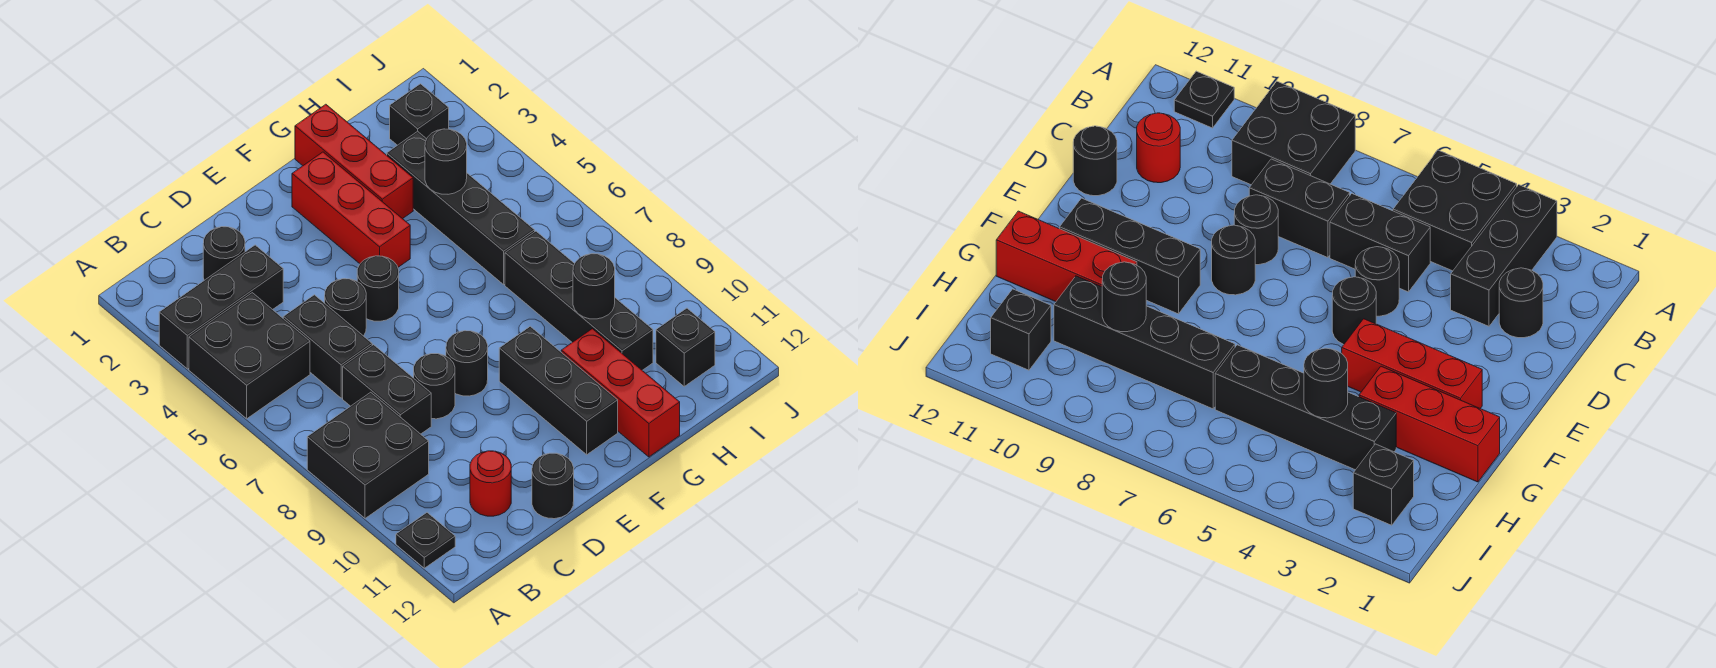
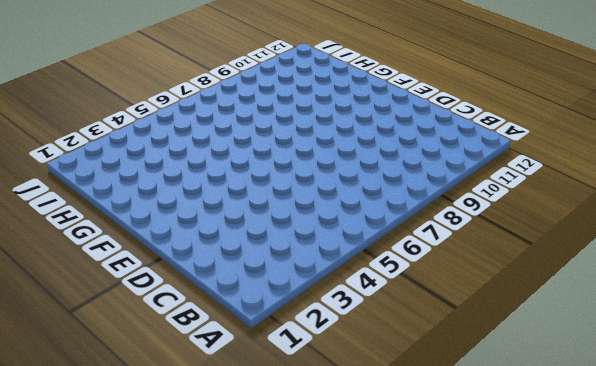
none -> black brick A3:C3 level 1
none -> black brick A4:B5 level 1
none -> black brick A8:B9 level 1

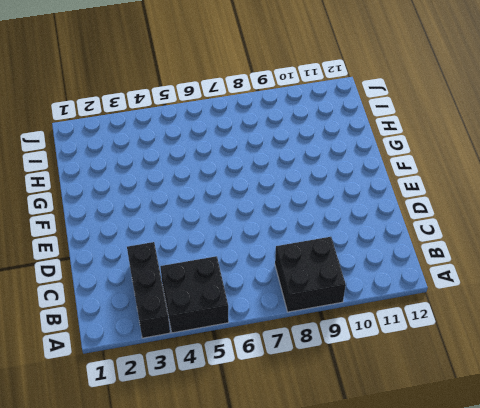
none -> black plate A11 level 1
none -> black round brick C2 level 1
none -> black brick C5:C6 level 1

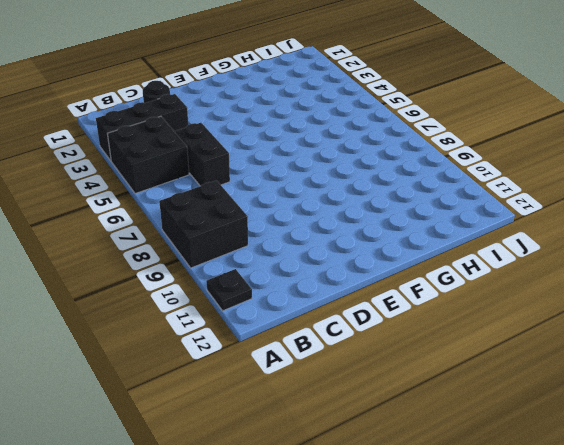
none -> black brick C7:C8 level 1
none -> red round brick C11 level 1
none -> black round brick D5 level 1

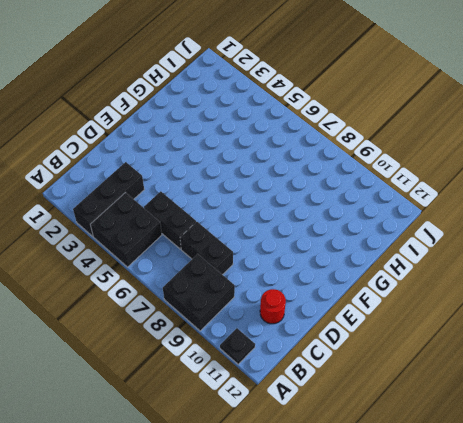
none -> black round brick C2 level 1
none -> black round brick D5 level 1
none -> black round brick D8 level 1

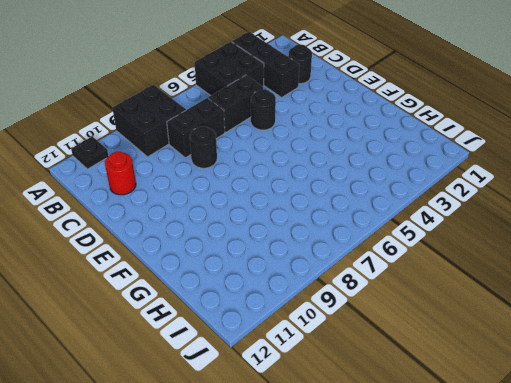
none -> black round brick D12 level 1
none -> black round brick E5 level 1
none -> black round brick E8 level 1

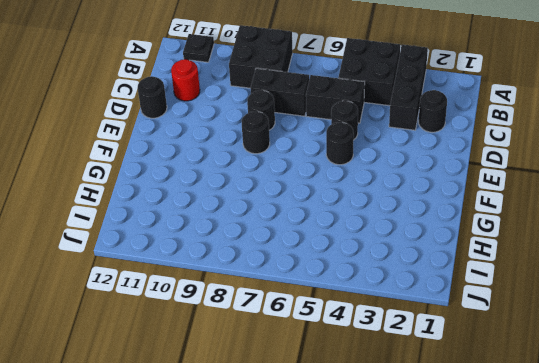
none -> red brick F2:F4 level 1
none -> black brick F9:F11 level 1
none -> red brick G1:G3 level 1

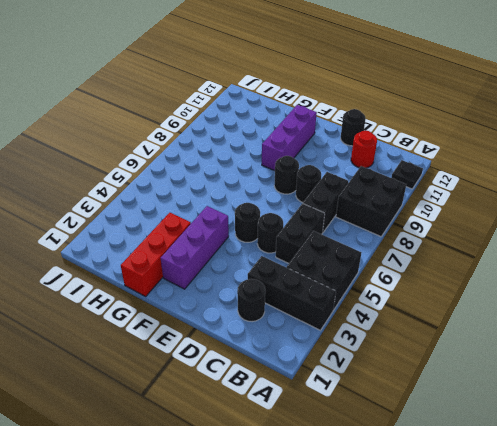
purple brick F2:F4 level 1 -> red brick F2:F4 level 1
purple brick F9:F11 level 1 -> black brick F9:F11 level 1
none -> red brick G10:G12 level 1
none -> black brick H3:H6 level 1
none -> black brick H7:H10 level 1

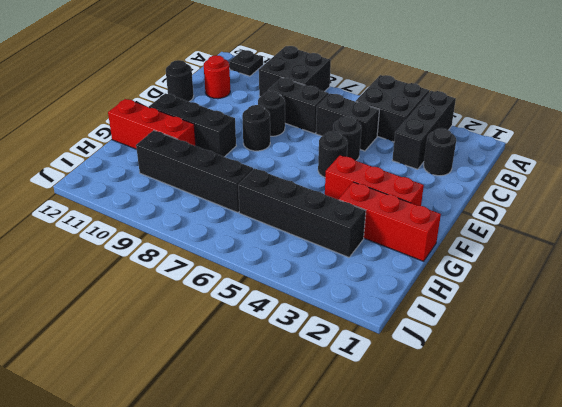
none -> black brick I2 level 1
none -> black brick I11 level 1
none -> black round brick H4 level 2

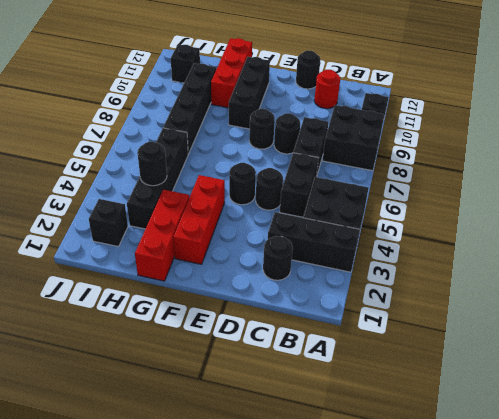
none -> black round brick H9 level 2

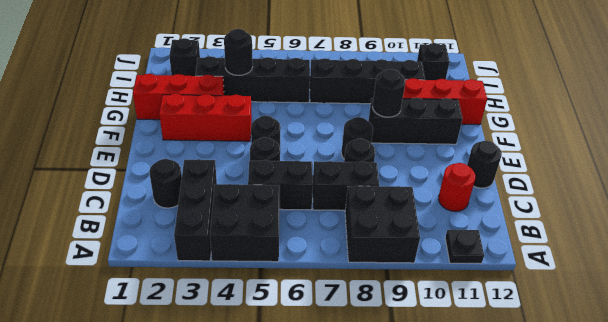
black round brick F9 level 2 -> black round brick H9 level 2

